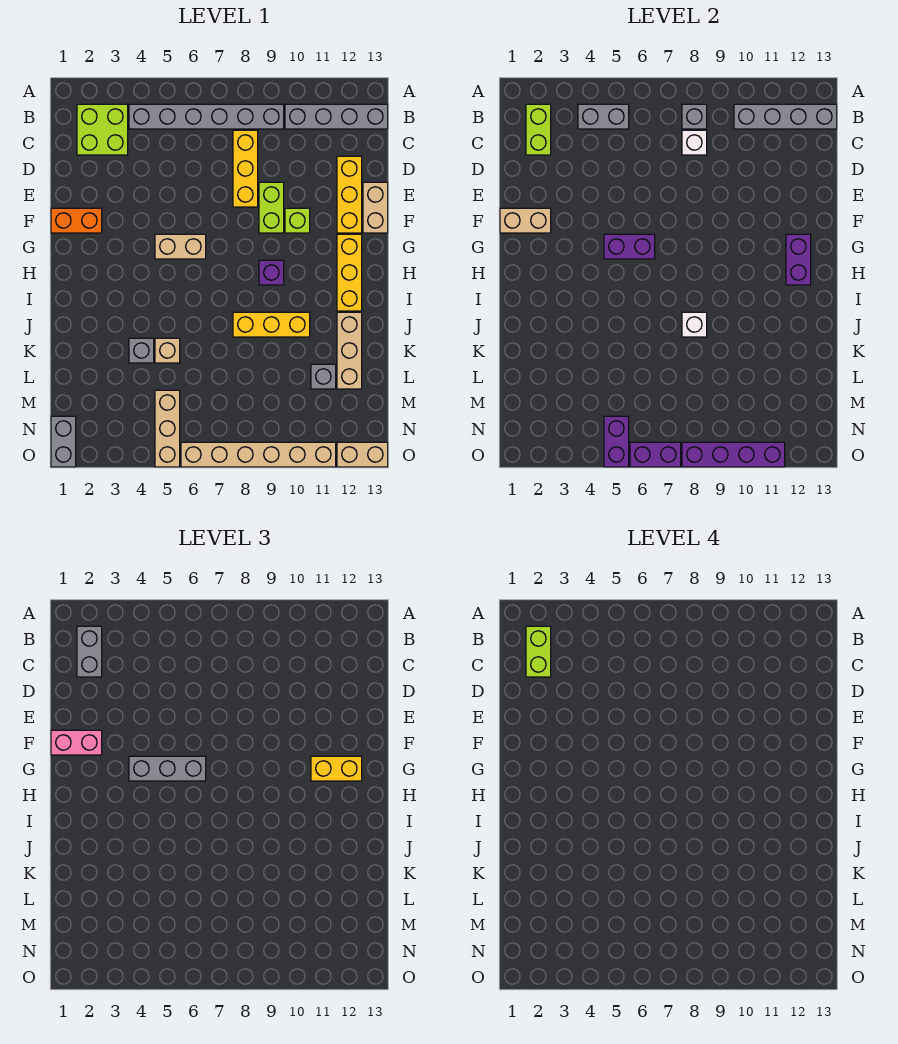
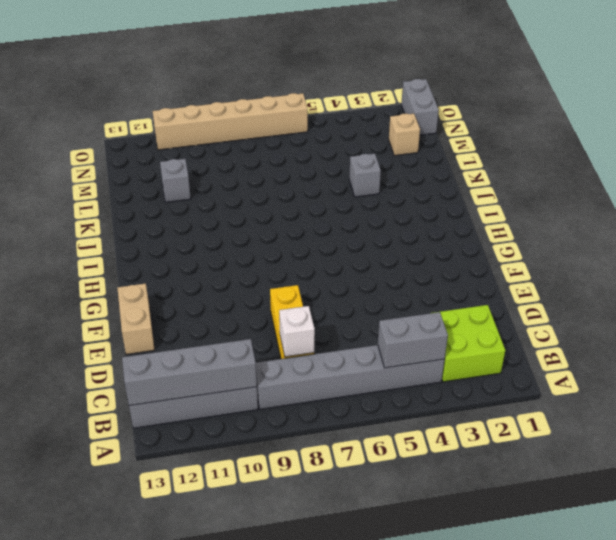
tan brick M2 level 1 -> tan brick K5 level 1
none -> yellow brick D12:F12 level 1
none -> lime brick E9:F9 level 1
none -> orange brick F1:F2 level 1
none -> lime brick F10 level 1

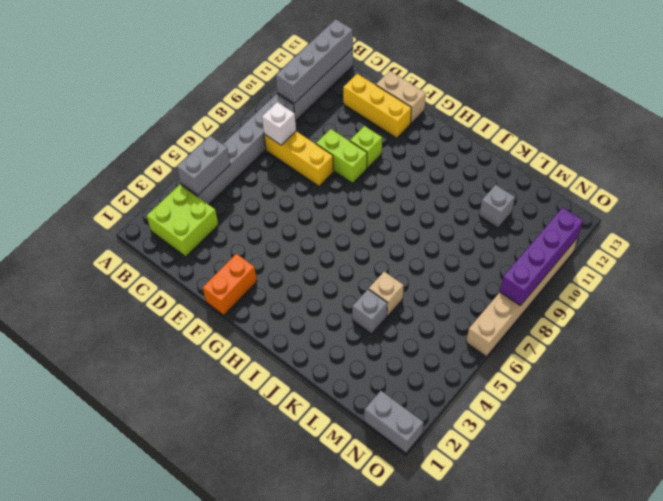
none -> tan brick G5:G6 level 1
none -> yellow brick G12:I12 level 1
none -> purple brick H9 level 1
none -> yellow brick J8:J10 level 1

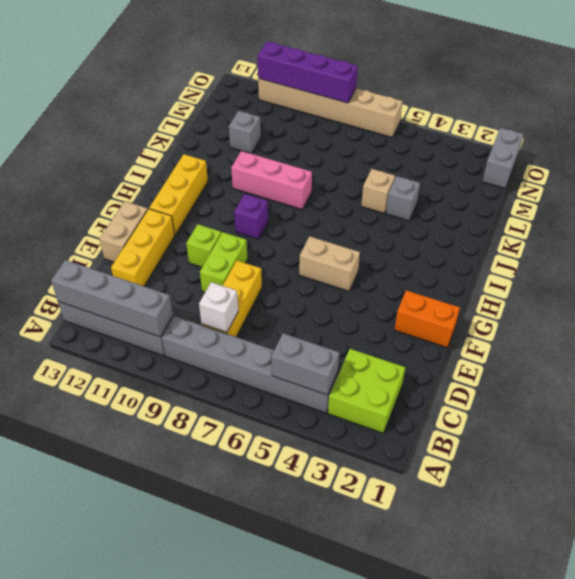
pink brick J8:J10 level 1 -> yellow brick J8:J10 level 1
none -> tan brick J12:L12 level 1
none -> tan brick M5:O5 level 1
none -> tan brick O12:O13 level 1
none -> lime brick B2:C2 level 2

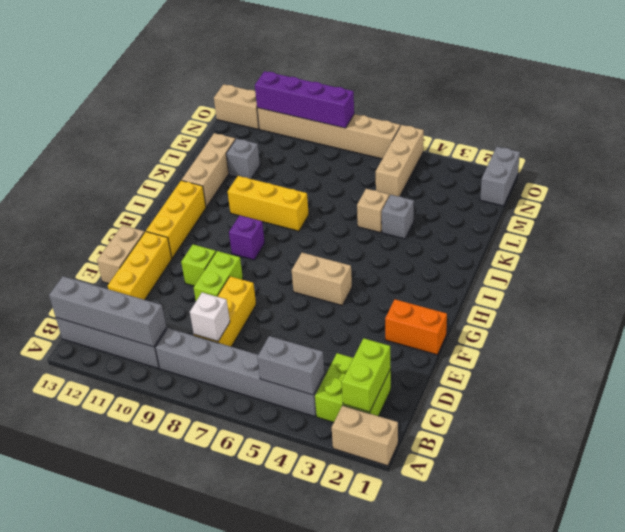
tan brick A1:A2 level 1 -> tan brick F1:F2 level 2
none -> grey brick B8 level 2
none -> purple brick G5:G6 level 2
none -> purple brick G12:H12 level 2
none -> white brick J8 level 2

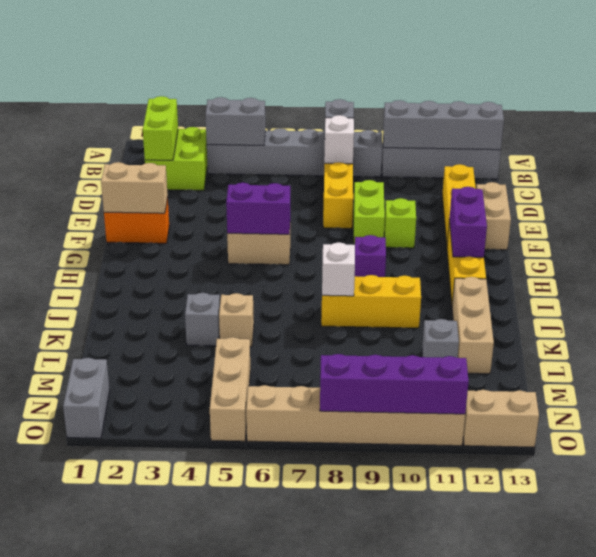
none -> purple brick N5:O5 level 2
none -> purple brick O6:O7 level 2
none -> grey brick B2:C2 level 3
none -> pink brick F1:F2 level 3

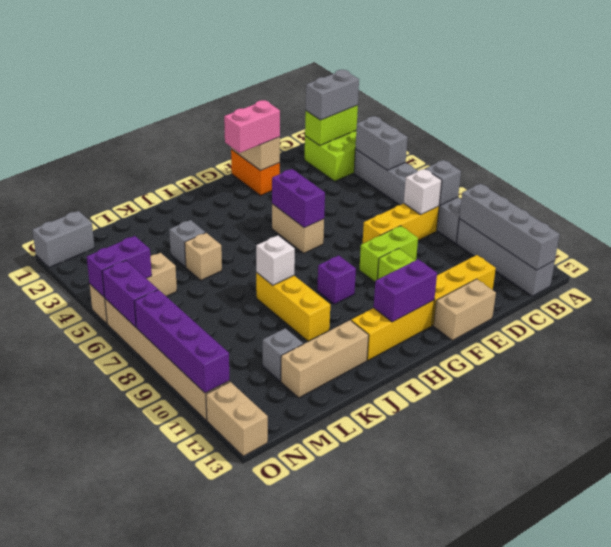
pink brick F2:G2 level 3 -> pink brick F1:F2 level 3
none -> grey brick G4:G6 level 3
none -> yellow brick G11:G12 level 3
none -> lime brick B2:C2 level 4

